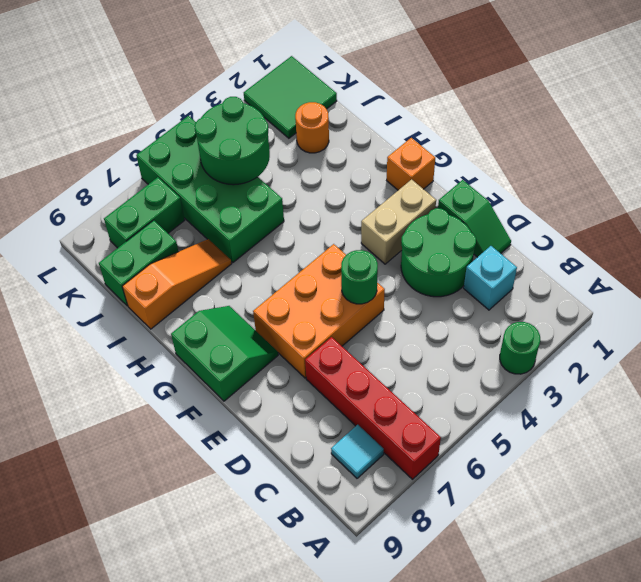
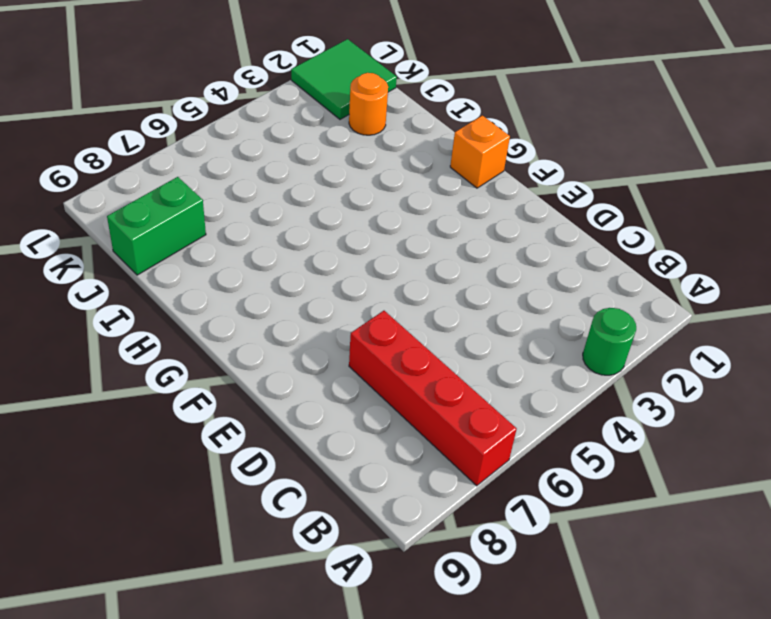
none -> cyan tile B8 level 1
none -> cyan brick C2 level 1
none -> green slope D1:E1 level 1 top E

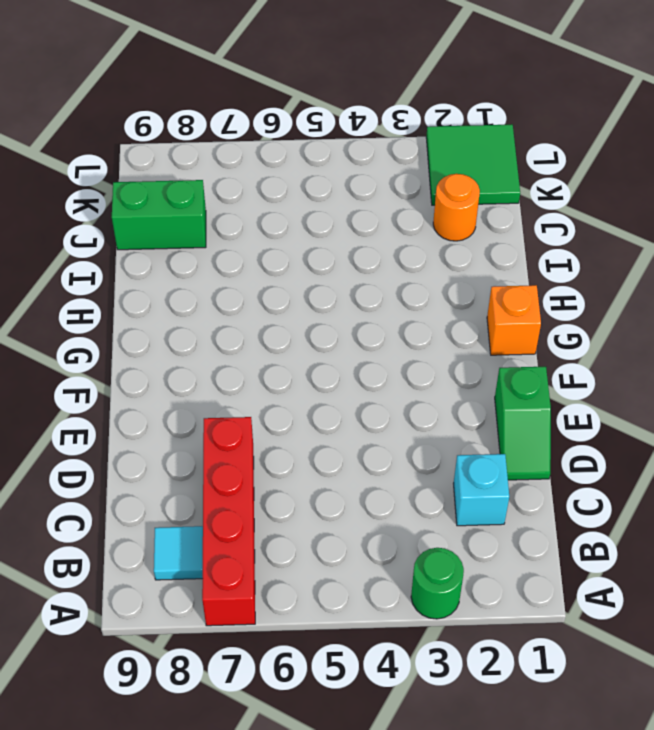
none -> green round brick D2:E3 level 1
none -> orange brick E5:F7 level 1
none -> tan brick F2:F3 level 1

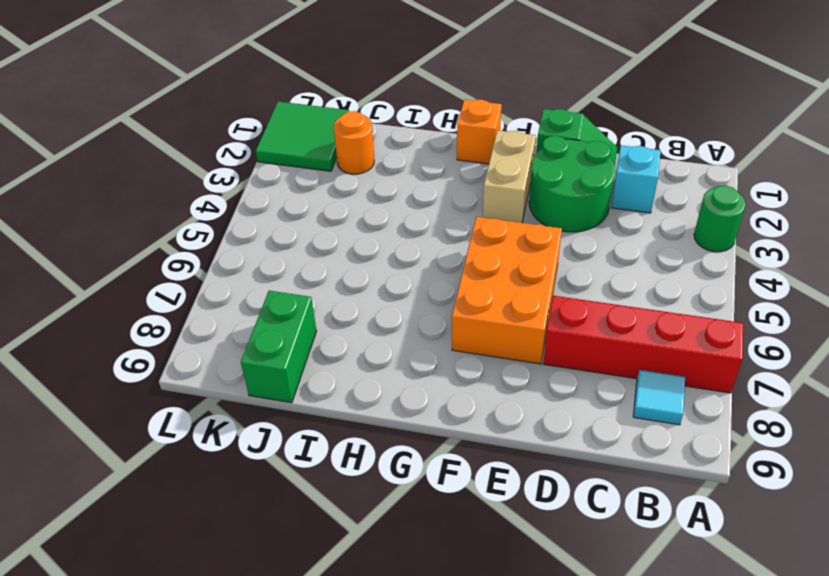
none -> green slope F8:G9 level 1 top 9
none -> green brick I5:L6 level 1
none -> orange slope I7:I9 level 1 top 9

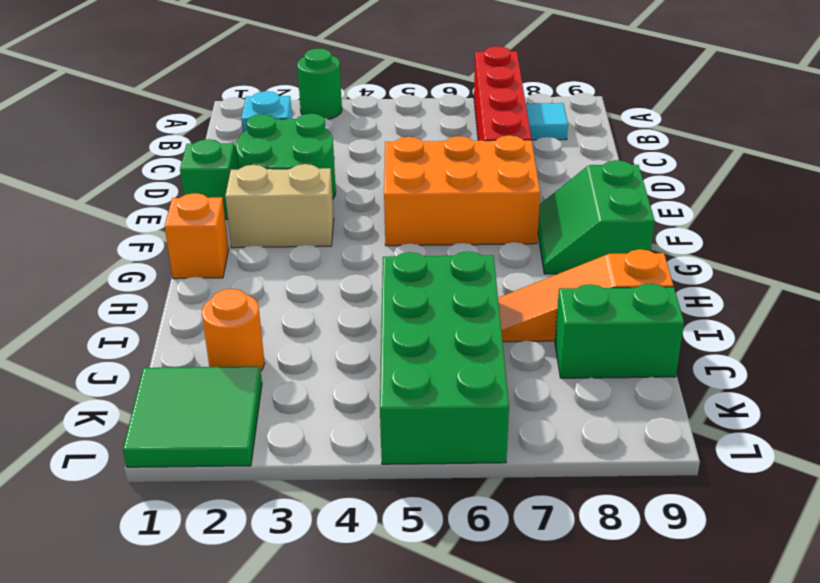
none -> green brick K7:K8 level 1
none -> green round brick E5 level 2
none -> green round brick J4:K5 level 2

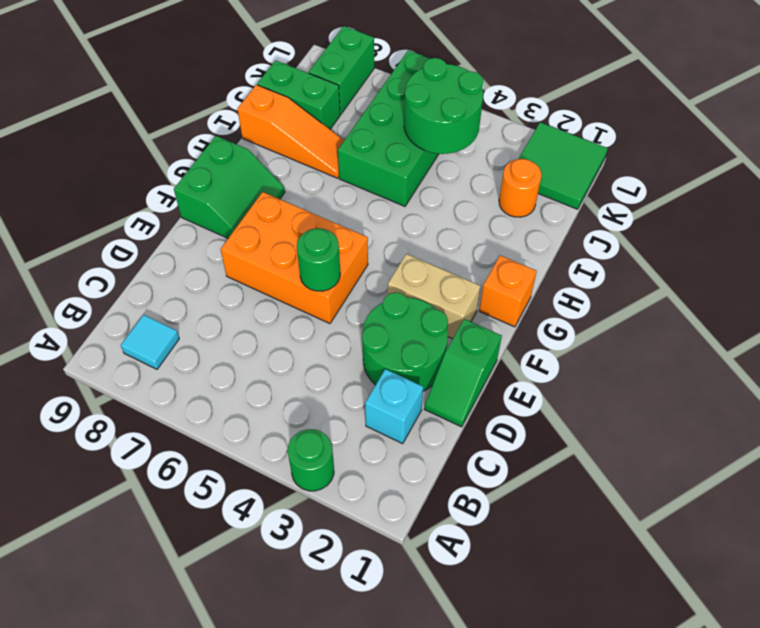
green brick K8:L8 level 1 -> green brick K7:K8 level 1
none -> red brick A7:D7 level 1

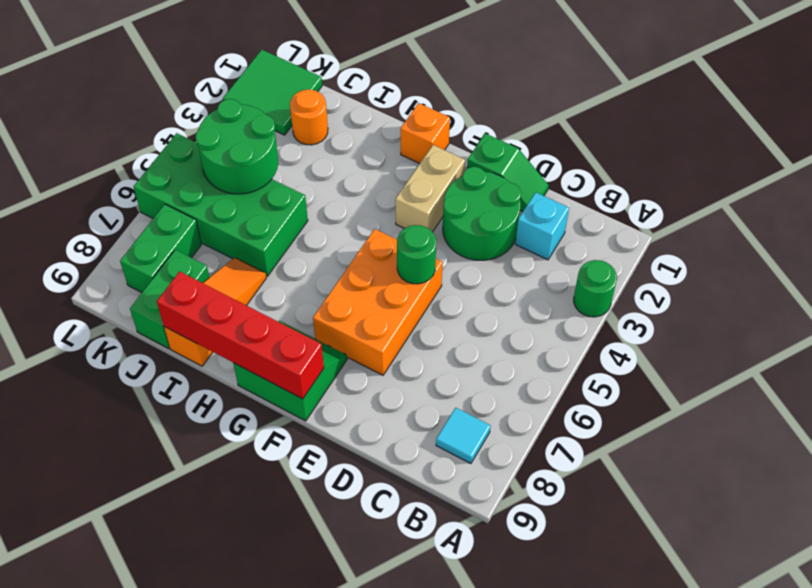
red brick F9:I9 level 2 -> red brick A7:D7 level 1

